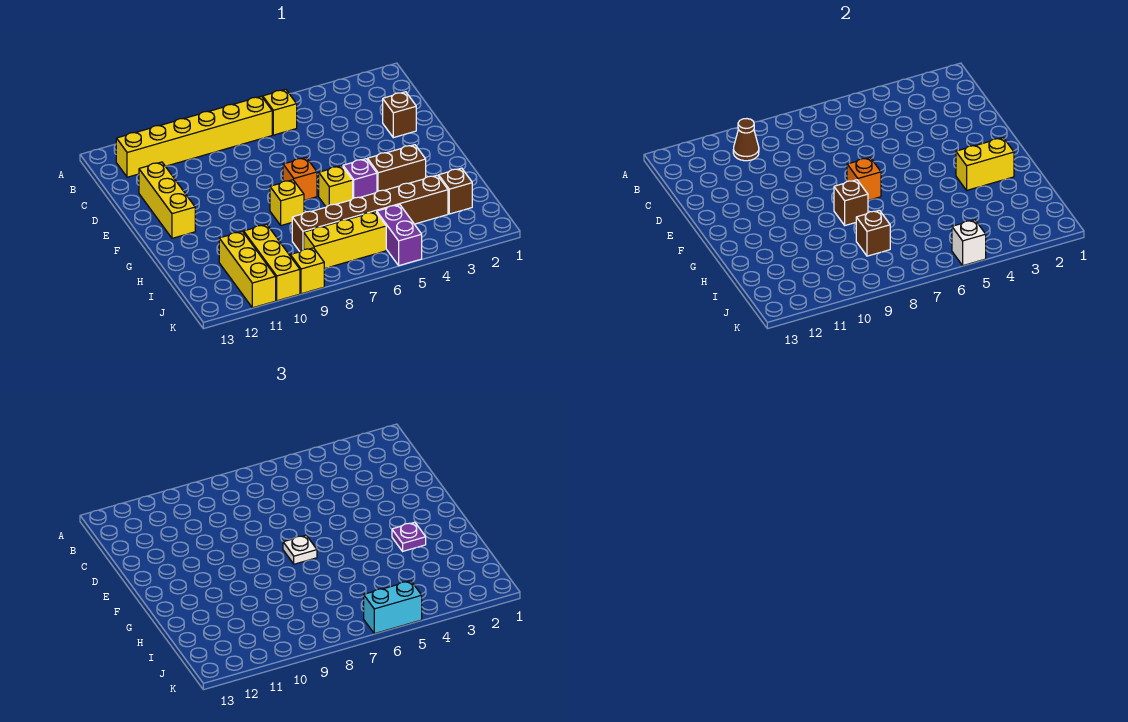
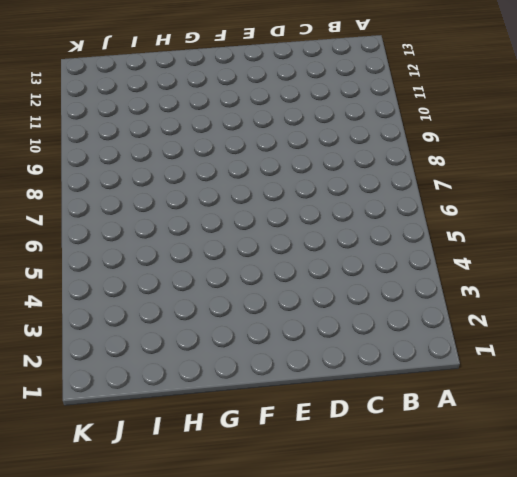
none -> yellow brick B6 level 1
none -> yellow brick B7:B12 level 1
none -> brown brick D2 level 1

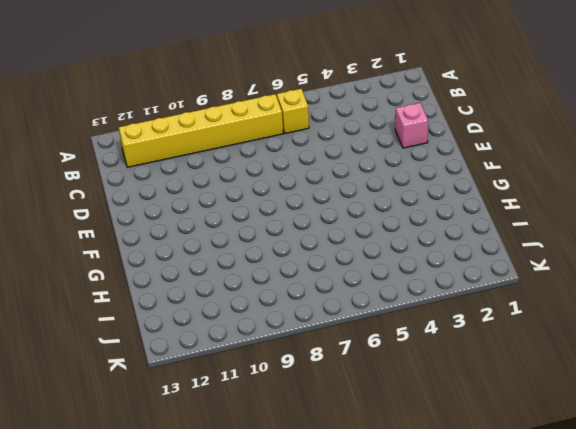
pink brick D2 level 1 -> brown brick D2 level 1
none -> yellow brick D12:F12 level 1
none -> orange brick F7 level 1
none -> brown brick G3:G4 level 1

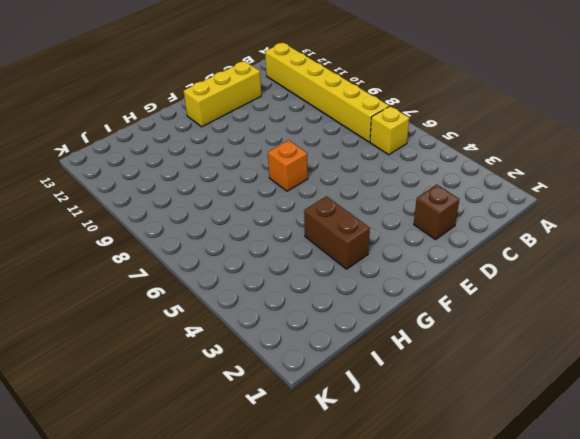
none -> purple brick G5 level 1
none -> yellow brick G6 level 1
none -> yellow brick G8 level 1

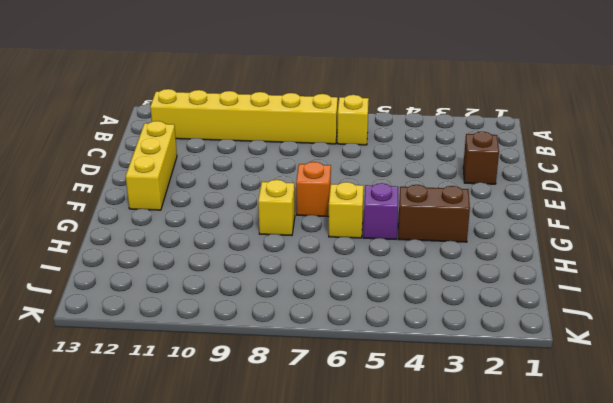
none -> brown brick I2 level 1
none -> brown brick I3:I8 level 1
none -> yellow brick I10:K10 level 1

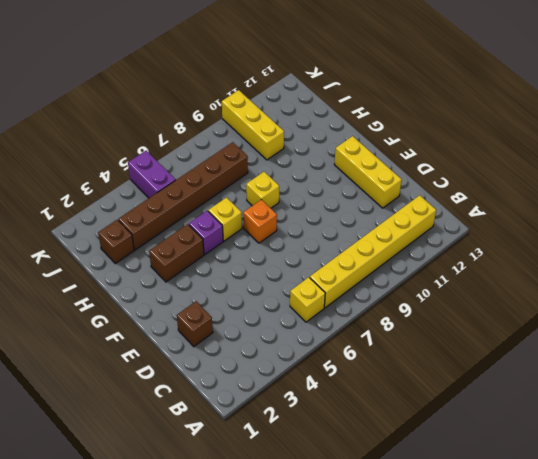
none -> yellow brick I11:K11 level 1
none -> yellow brick J6:J8 level 1
none -> yellow brick K9 level 1

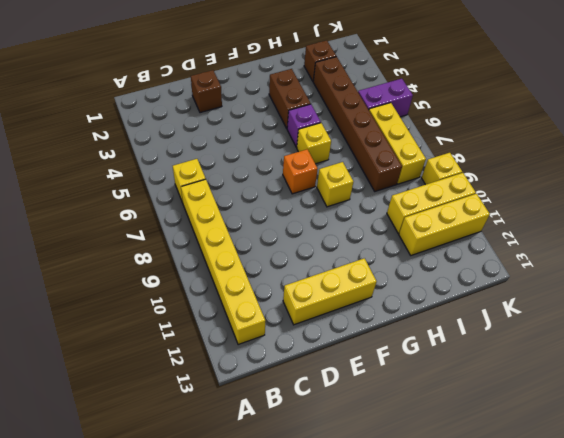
none -> brown cone B10 level 2
none -> orange brick F7 level 2
none -> yellow brick G2:G3 level 2

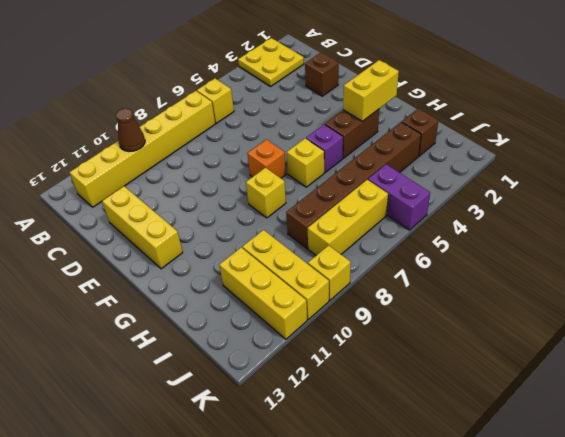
yellow plate A2:B3 level 1 -> none
none -> orange brick F7 level 2
none -> brown brick G8 level 2
none -> brown brick I8 level 2

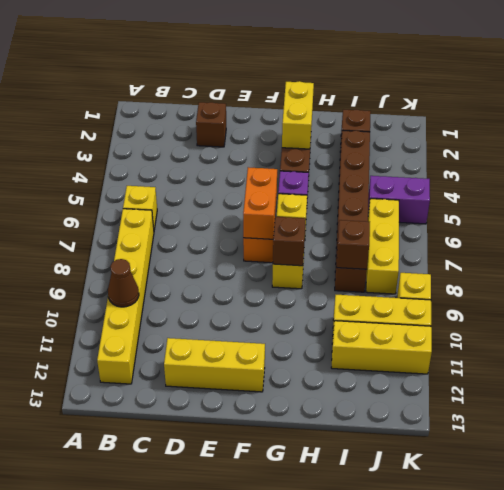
orange brick F6:F7 level 2 -> orange brick F7 level 2
none -> white brick K5 level 2
none -> white plate F7 level 3
none -> purple plate G3 level 3

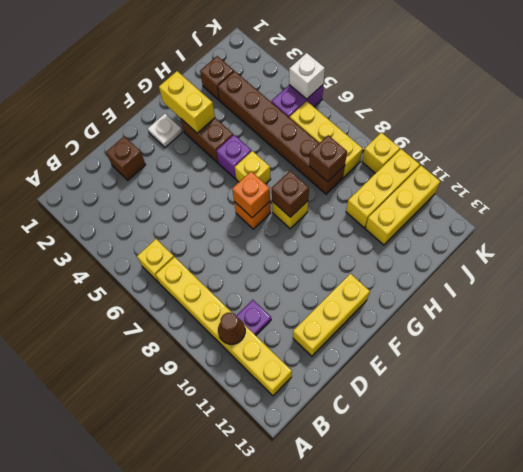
purple plate C10 level 1 -> purple plate G3 level 3
white plate F2 level 1 -> white plate F7 level 3
none -> cyan brick K5:K6 level 3

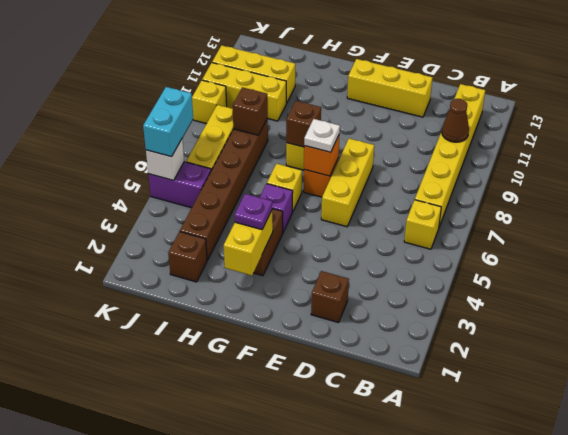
yellow brick E6:E8 level 1 -> none

